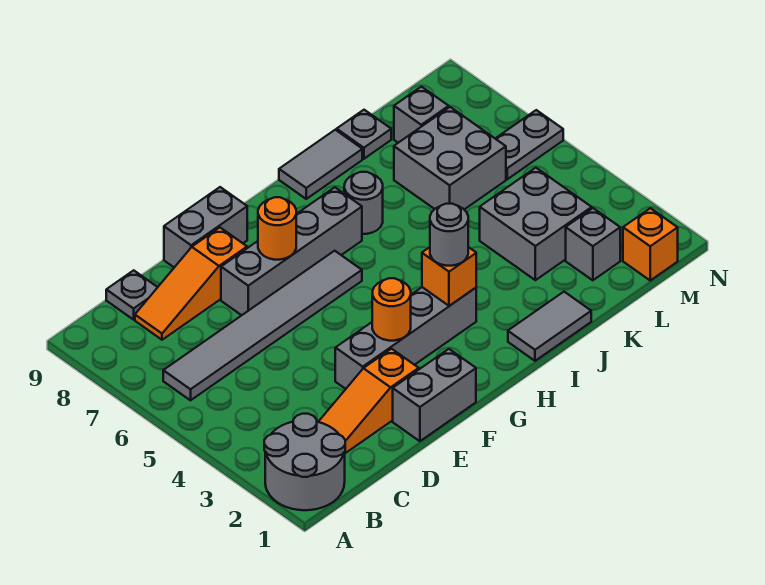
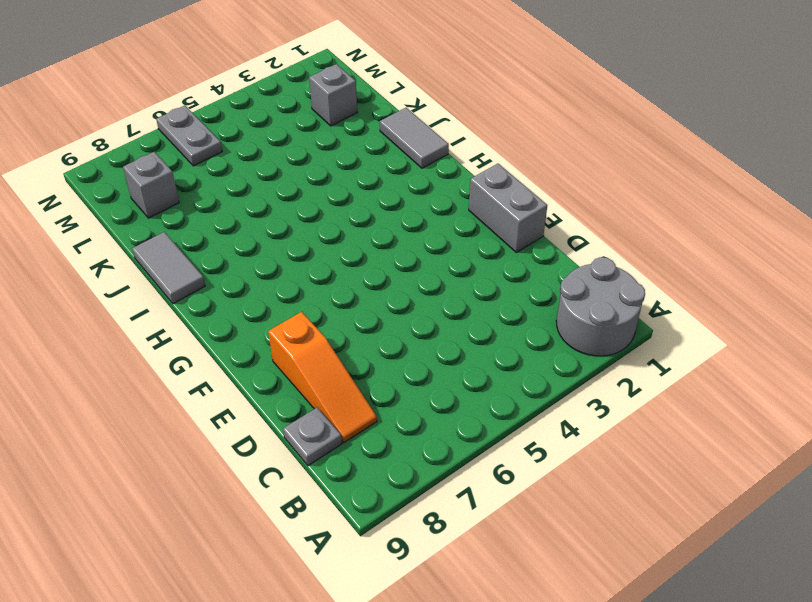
none -> grey tile B6:G6 level 1
none -> orange slope C2:E2 level 1 top E
none -> grey brick E3:H3 level 1

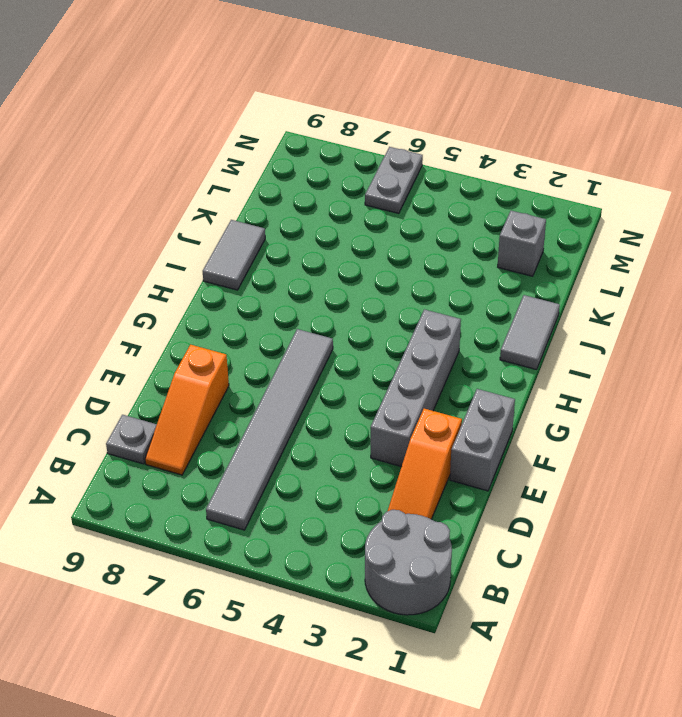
none -> grey brick E7:H7 level 1
none -> grey brick E9:F9 level 1
none -> grey round brick I7 level 1

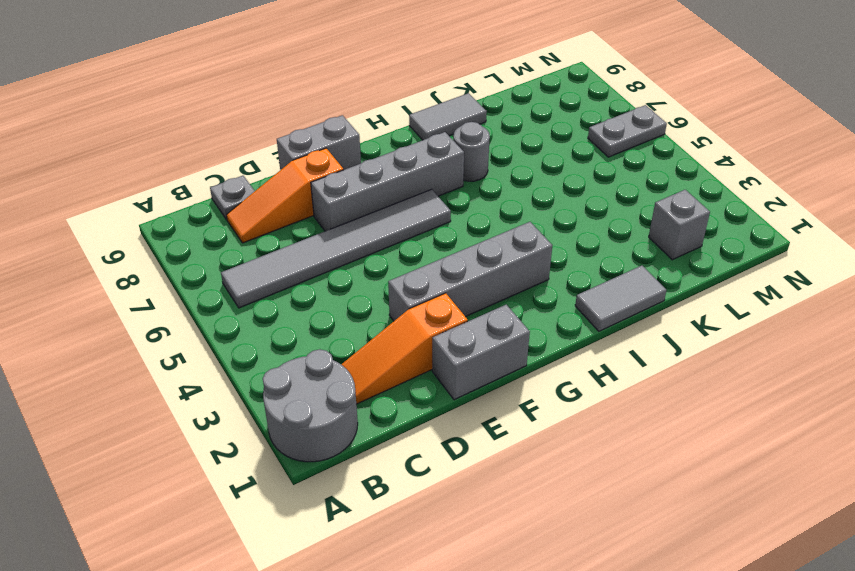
none -> grey brick K3:L4 level 1
none -> grey brick K6:L7 level 1
none -> grey plate K9 level 1

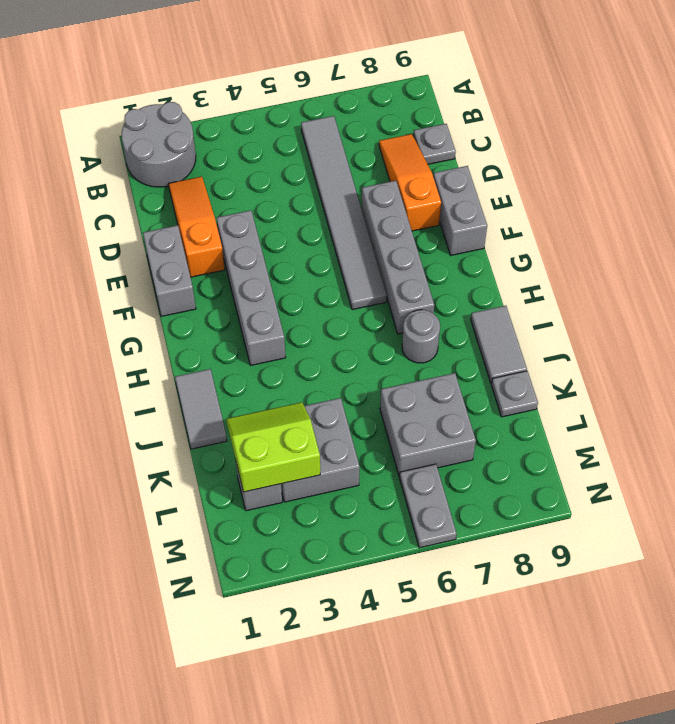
lime slope K2:L3 level 2 top L -> none
none -> grey brick L8 level 1
none -> orange brick M1 level 1
none -> orange round brick F3 level 2

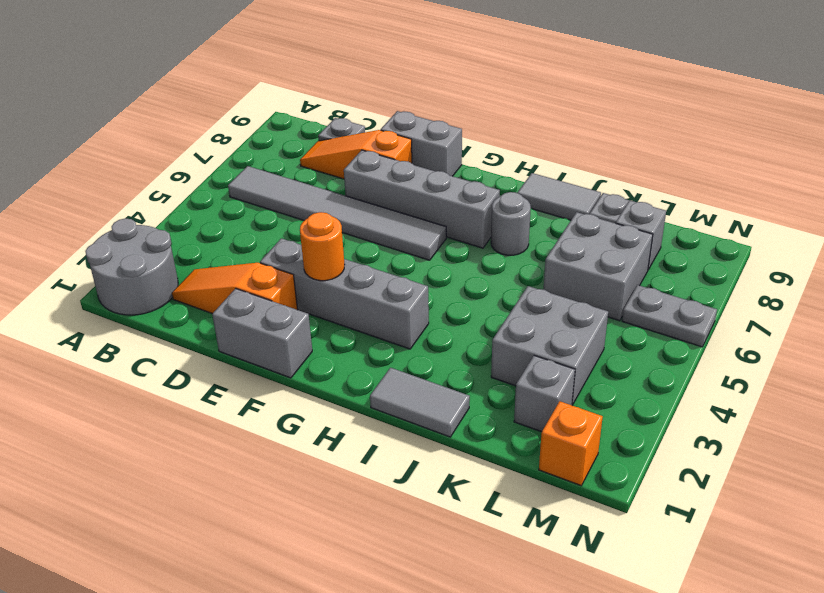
none -> orange round brick F7 level 2
none -> orange brick H3 level 2
none -> grey round brick H3 level 3

